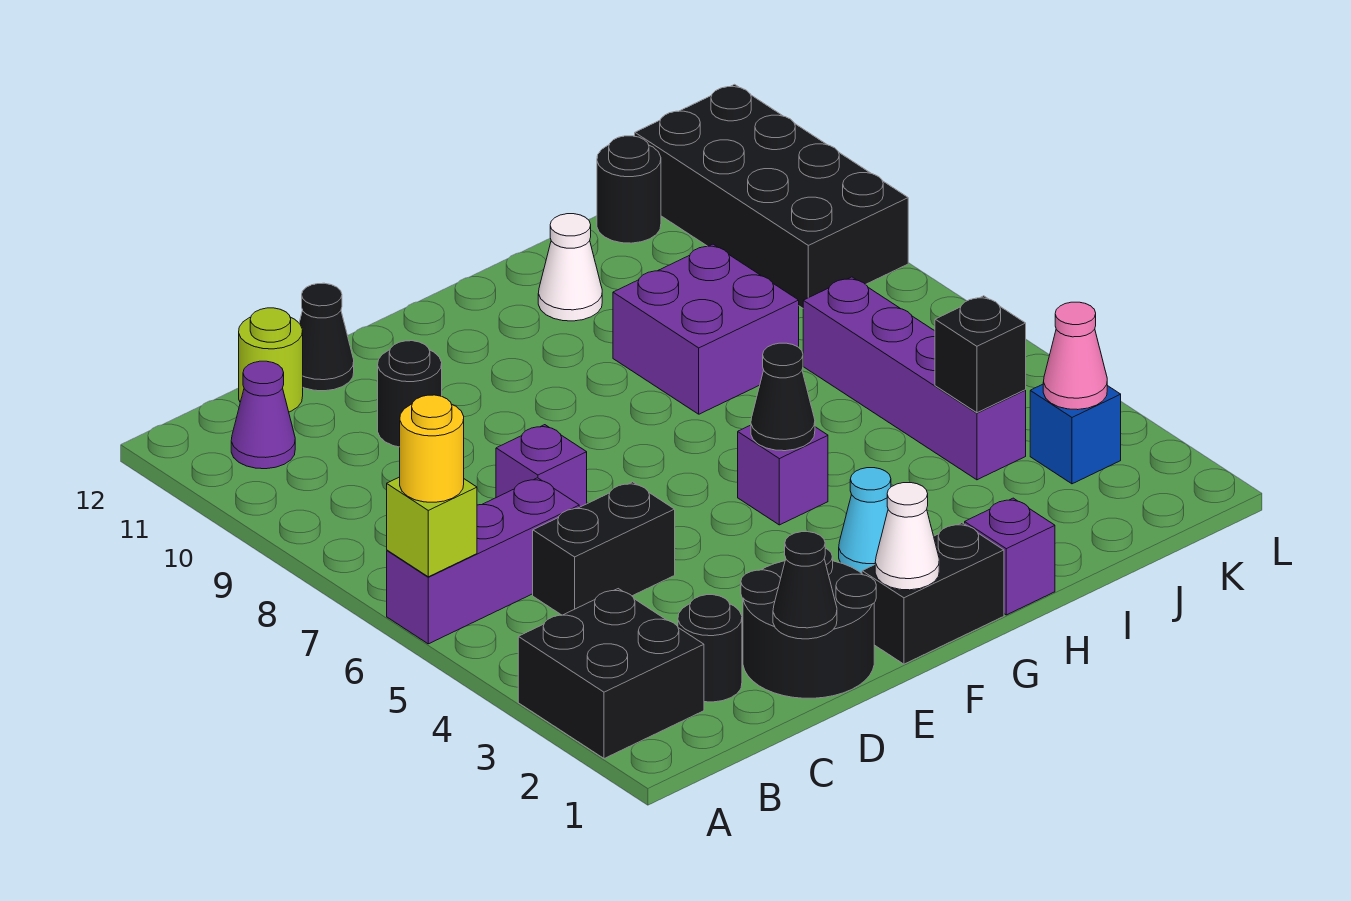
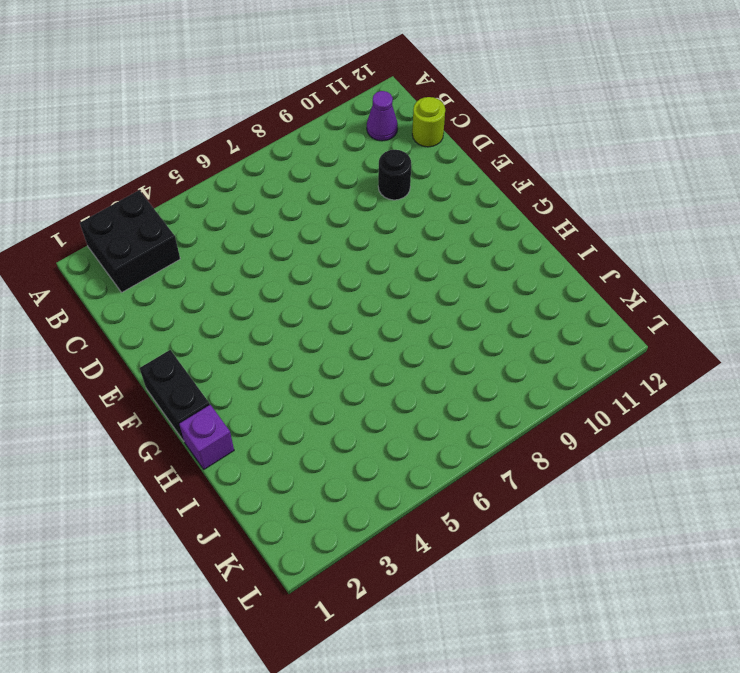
none -> purple brick A6:C6 level 1
none -> black round brick C2 level 1
none -> black brick C5:D5 level 1

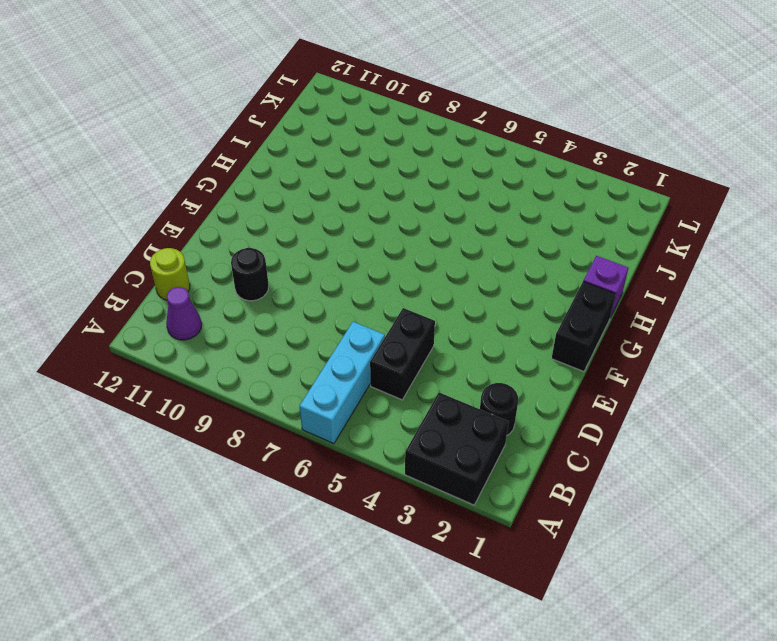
cyan brick A6:C6 level 1 -> purple brick A6:C6 level 1
none -> black round brick D1:E2 level 1
none -> purple brick D7 level 1
none -> black cone D12 level 1

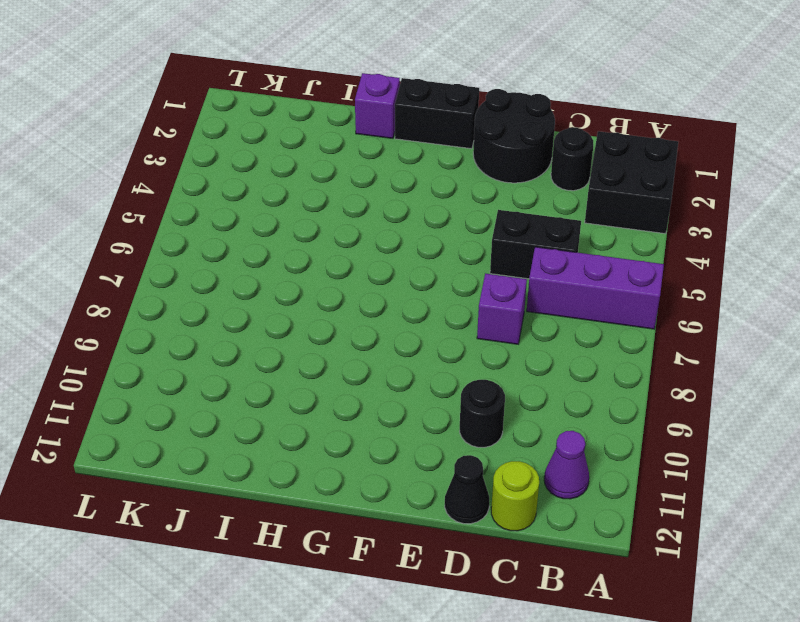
none -> cyan cone G3 level 1
none -> purple brick G5 level 1
none -> purple brick H8:I9 level 1

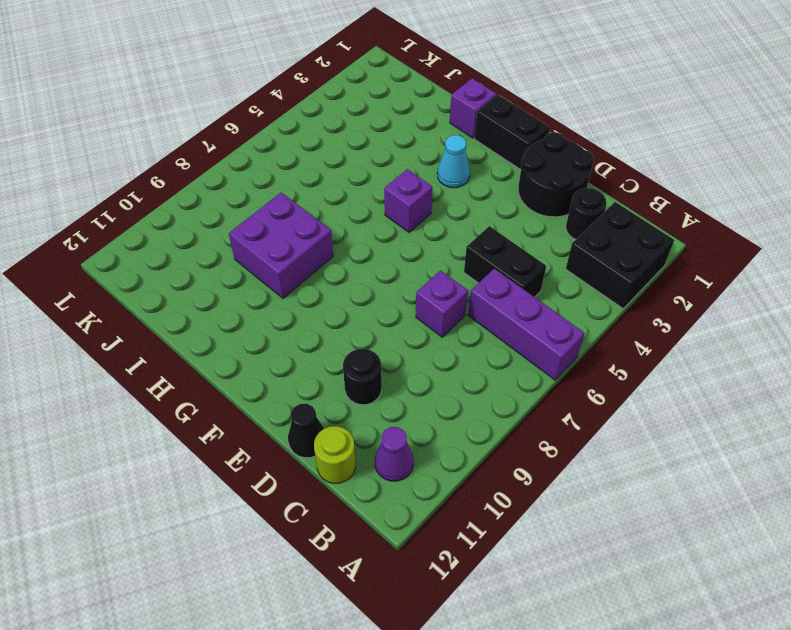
none -> white cone H11 level 1
none -> purple brick J4:J7 level 1
none -> black round brick J12 level 1

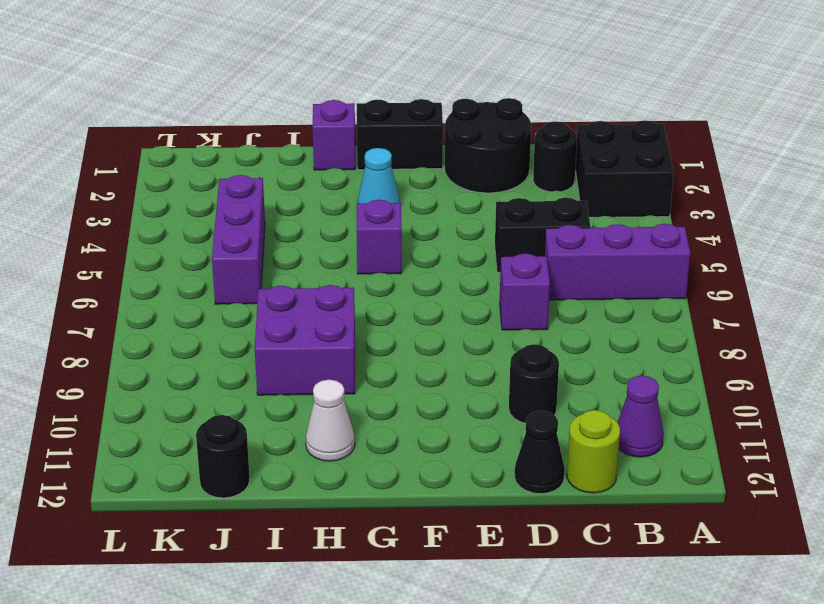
purple brick J4:J6 level 1 -> purple brick J4:J7 level 1
none -> blue brick K3 level 1
none -> black brick K9:L12 level 1
none -> lime brick A6 level 2

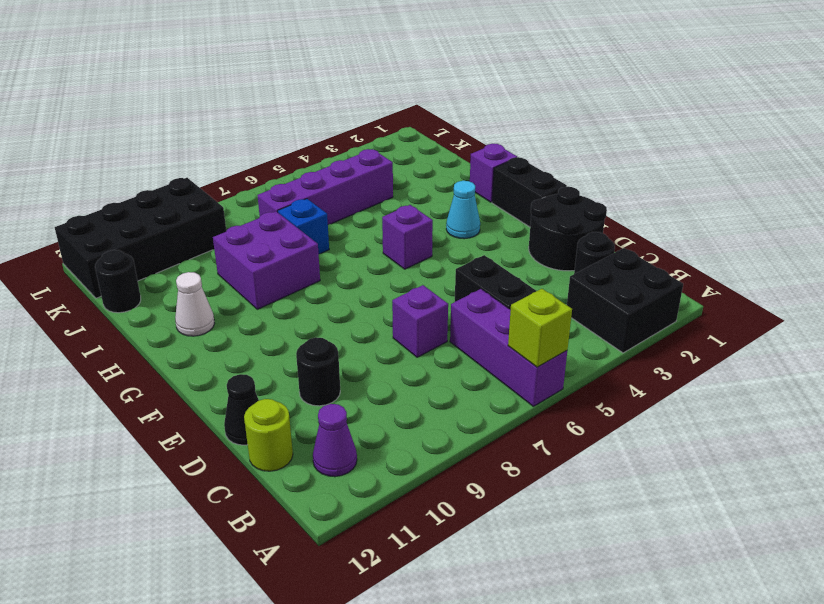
blue brick I7 level 1 -> blue brick K3 level 1
none -> black cone D1 level 2
none -> white cone F1 level 2
none -> black cone G5 level 2

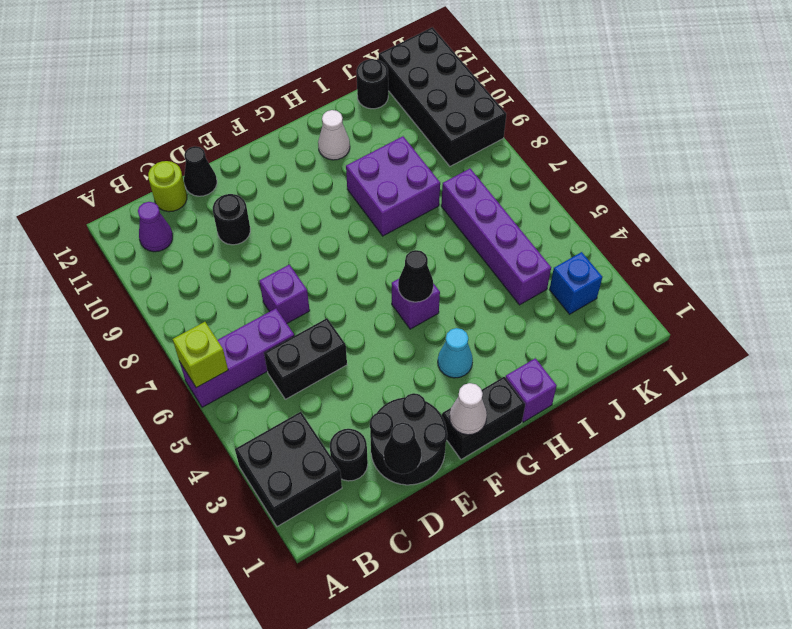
none -> black brick J4 level 2
none -> pink cone K3 level 2
none -> yellow round brick A6 level 3

